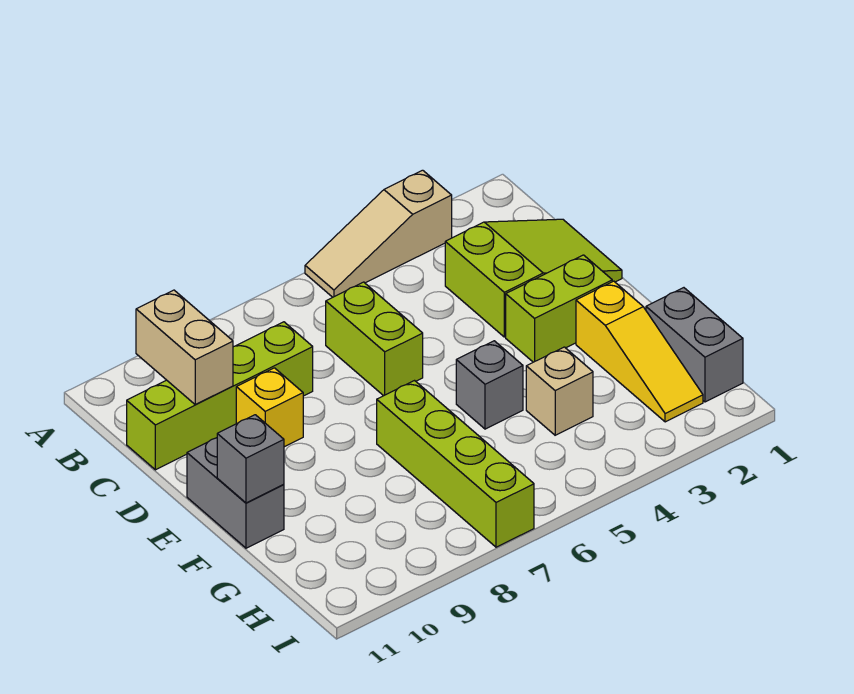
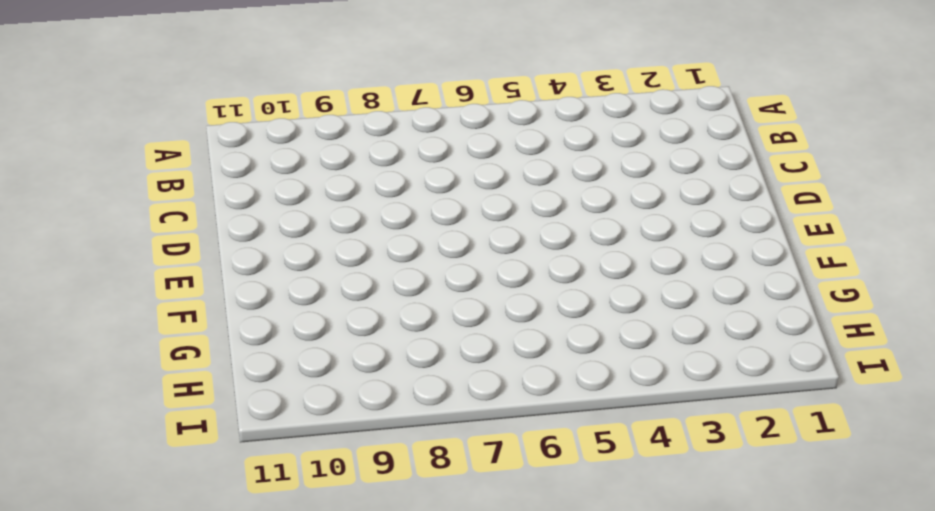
none -> tan slope A3:A5 level 1 top 3
none -> lime slope C1:D3 level 1 top 3
none -> lime brick C6:D6 level 1

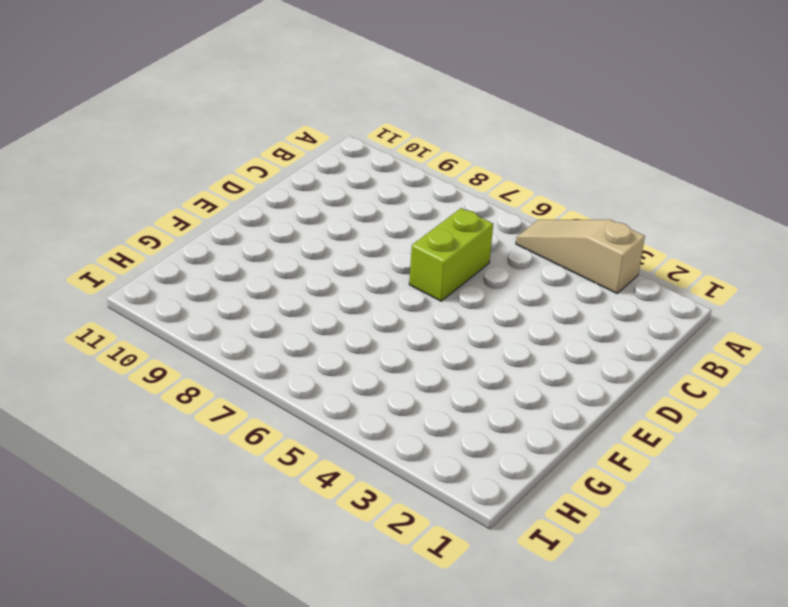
none -> lime slope C1:D3 level 1 top 3
none -> lime brick C8:C11 level 1
none -> yellow brick D9 level 1

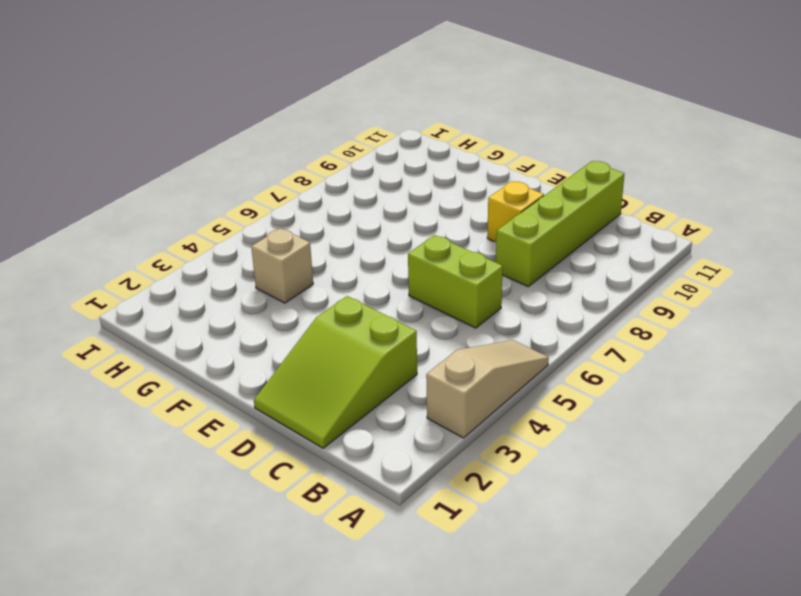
none -> lime brick E2:E3 level 1
none -> grey brick E11:F11 level 1
none -> yellow slope F2:H2 level 1 top F

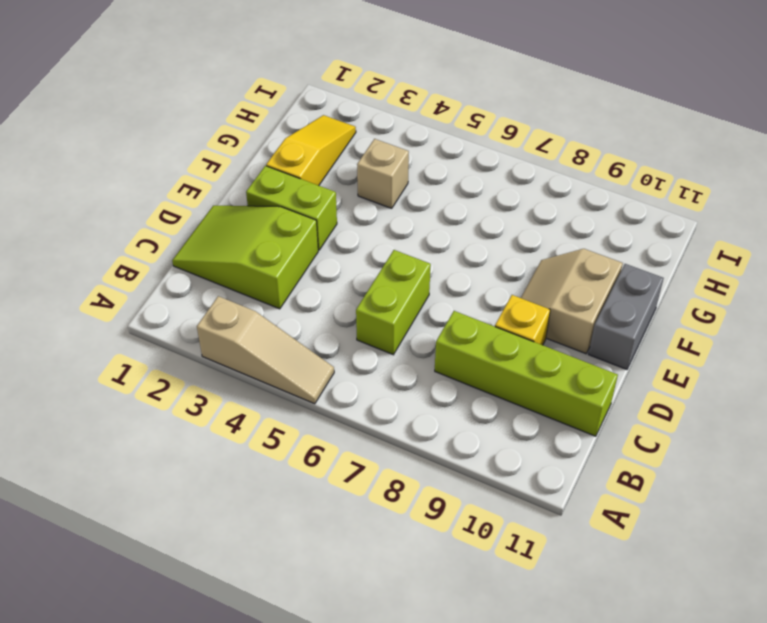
tan slope E9:F10 level 1 top 10 -> none
none -> grey brick F5 level 1
none -> lime brick F7:I7 level 1
none -> grey brick G1:H1 level 1

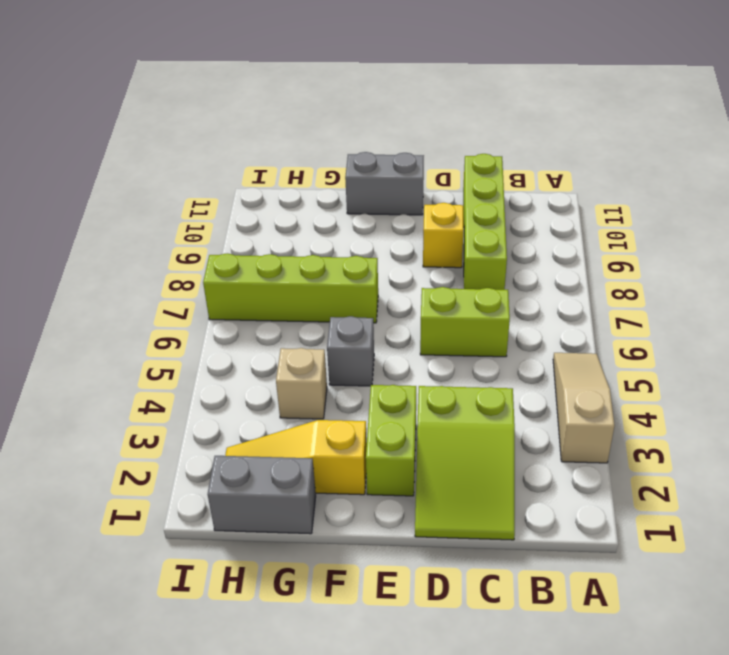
none -> tan brick B10:C10 level 2
none -> grey brick F11 level 2

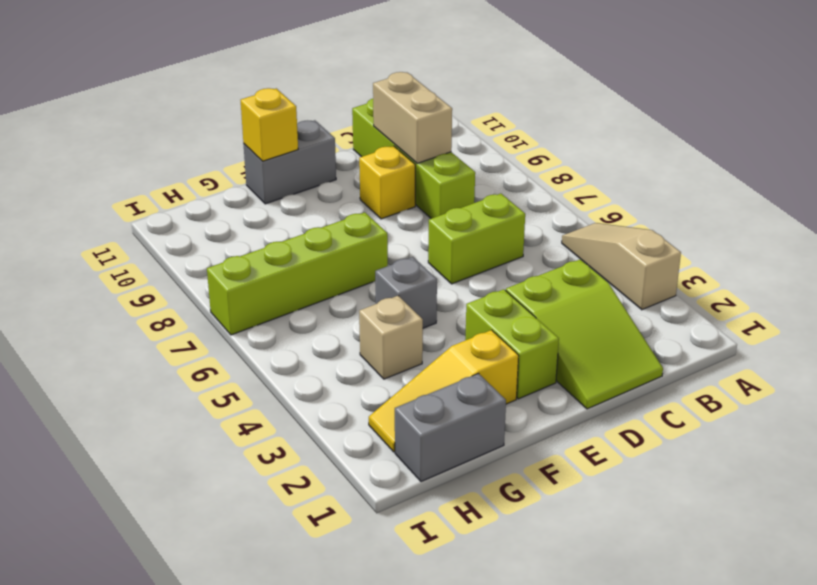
tan brick C9:C10 level 2 -> tan brick B10:C10 level 2
yellow brick F11 level 2 -> grey brick F11 level 2

